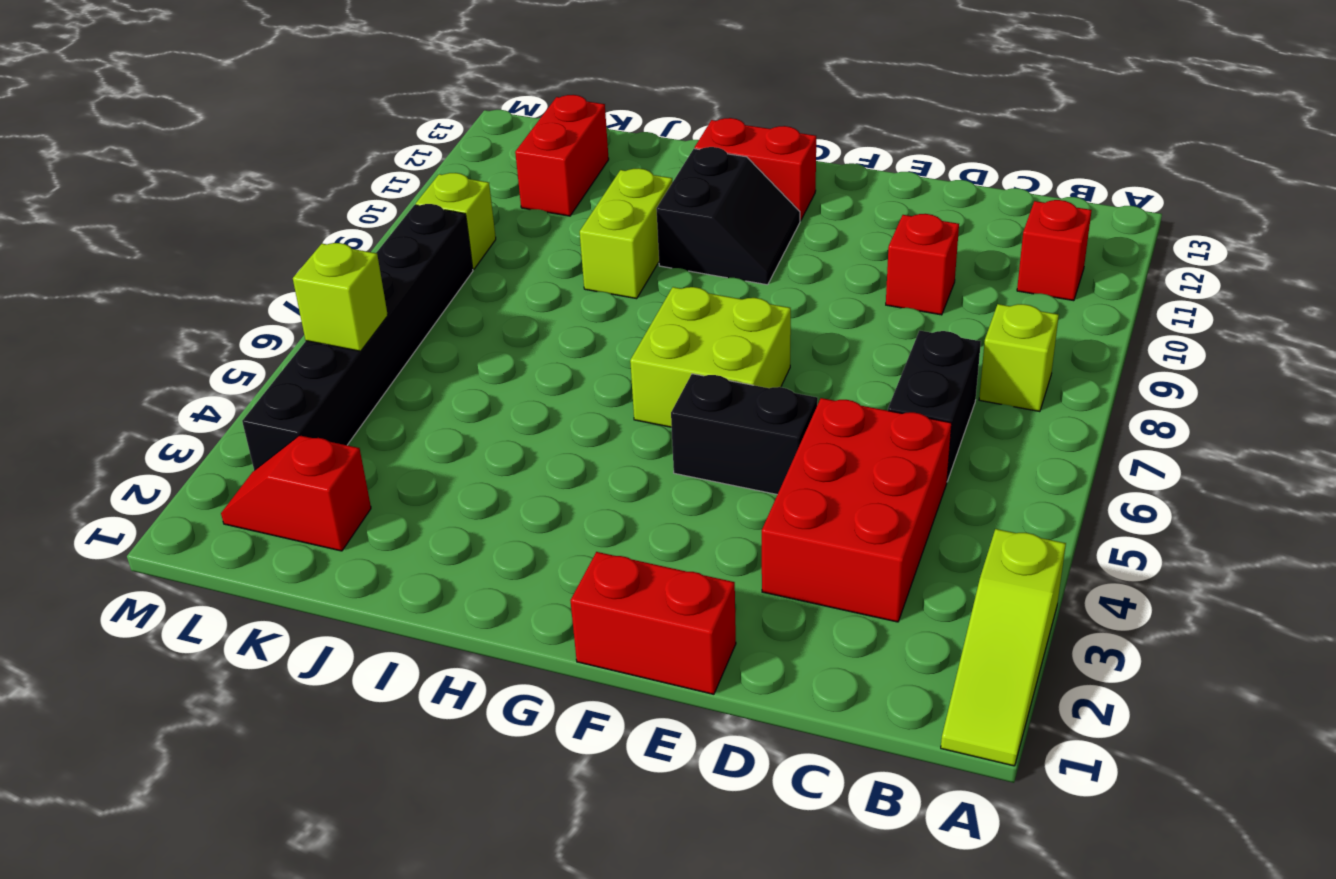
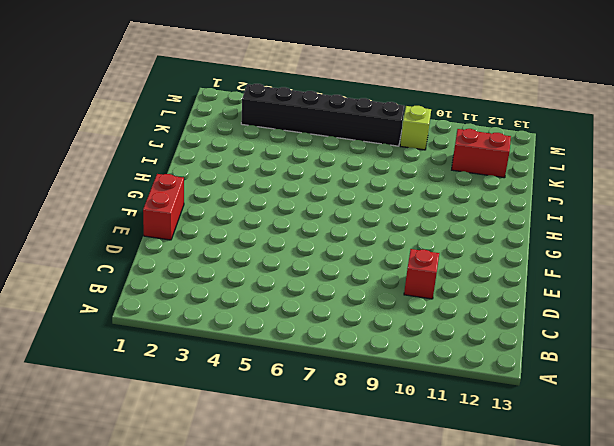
none -> lime slope A1:A3 level 1 top 3
none -> lime brick B8 level 1
none -> red brick B11 level 1

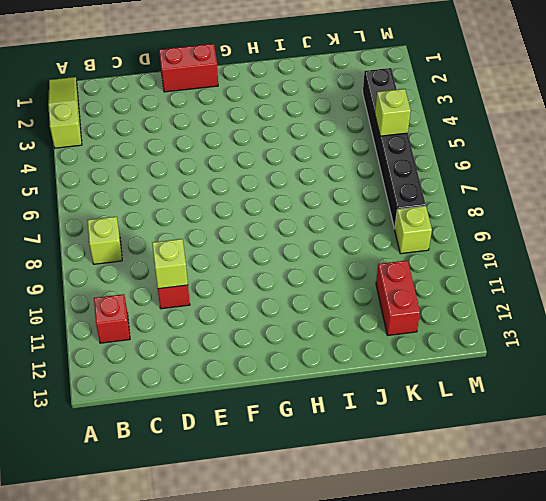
lime brick D10 level 2 -> none
none -> red brick C3:D5 level 1
none -> black brick C6:C7 level 1
none -> black brick E5:F5 level 1

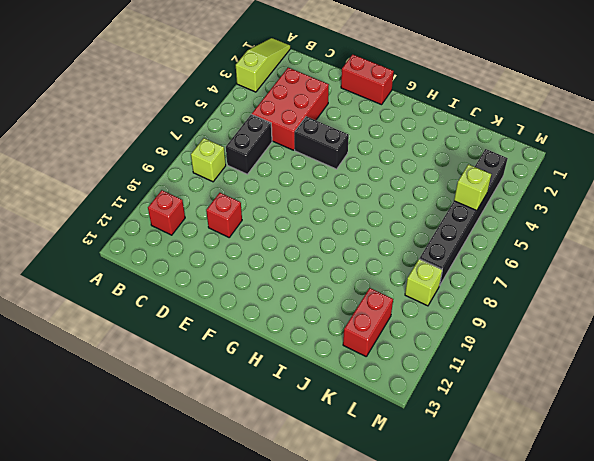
none -> lime brick F6:G7 level 1
none -> black slope G10:H11 level 1 top H
none -> red brick G12:H12 level 1

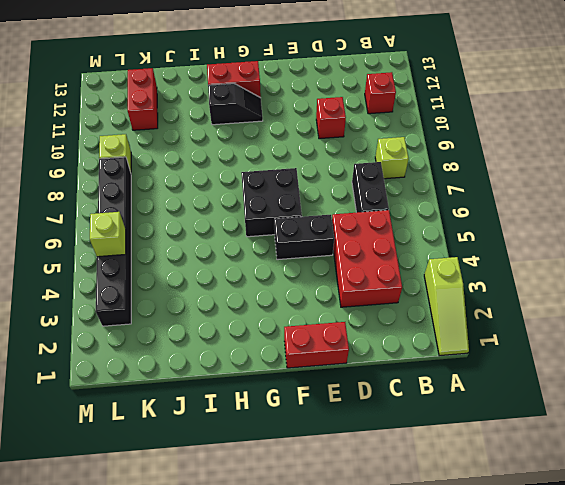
black brick F6:G7 level 1 -> lime brick F6:G7 level 1
black slope G11:H11 level 1 top H -> black slope G10:H11 level 1 top H
none -> lime brick I9:I10 level 1
none -> red slope K2:L2 level 1 top K

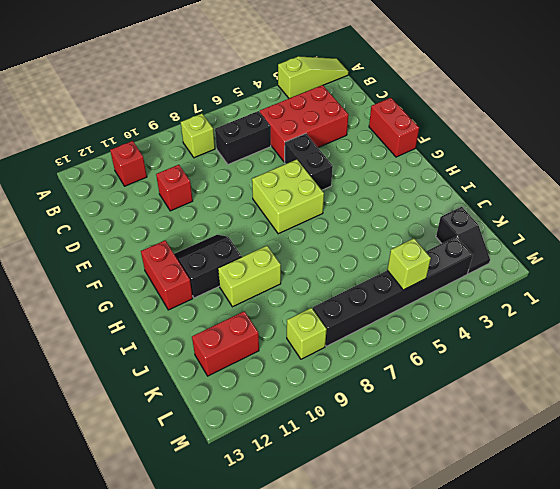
black slope K2:L2 level 1 top K -> red slope K2:L2 level 1 top K

